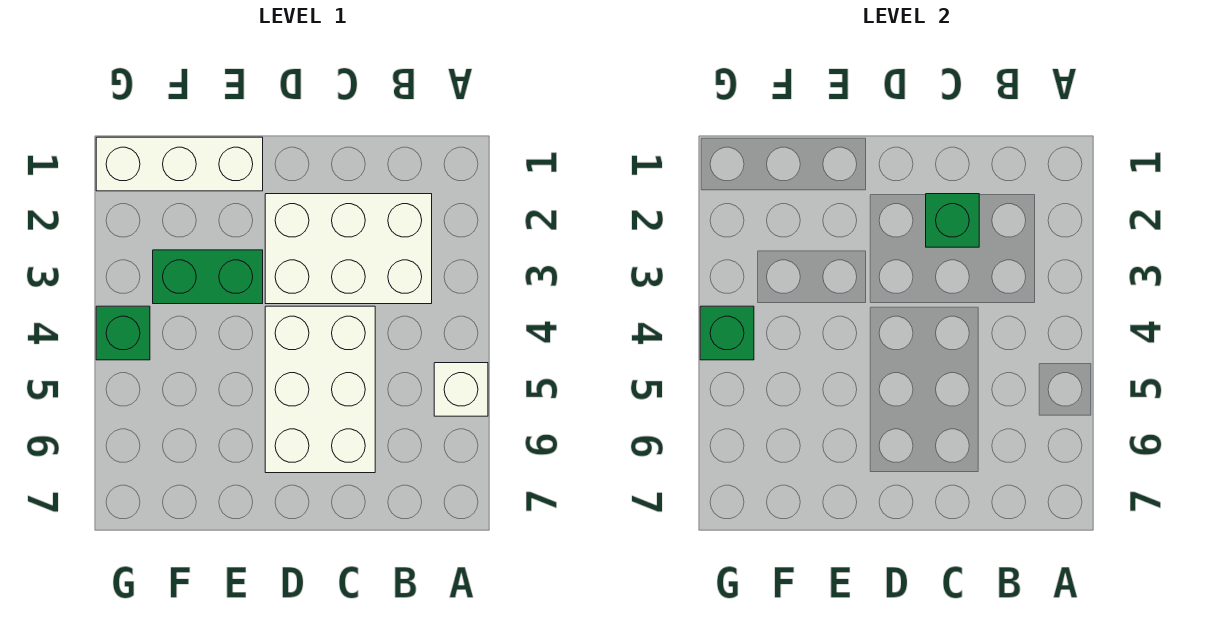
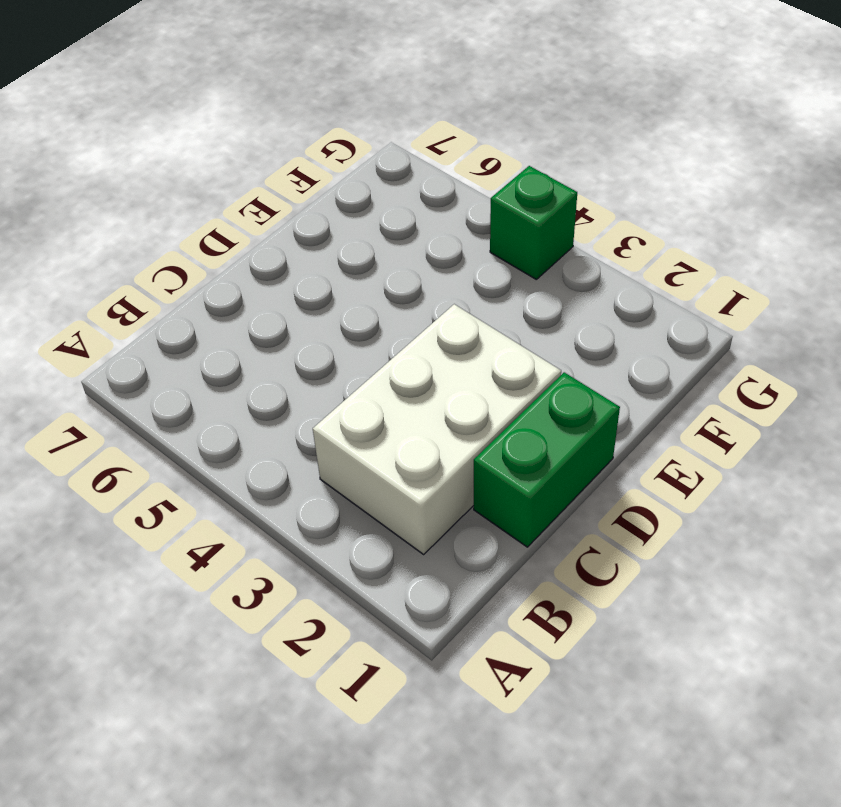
green brick C1:D1 level 1 -> green brick E3:F3 level 1
none -> white brick A5 level 1
none -> white brick C4:D6 level 1

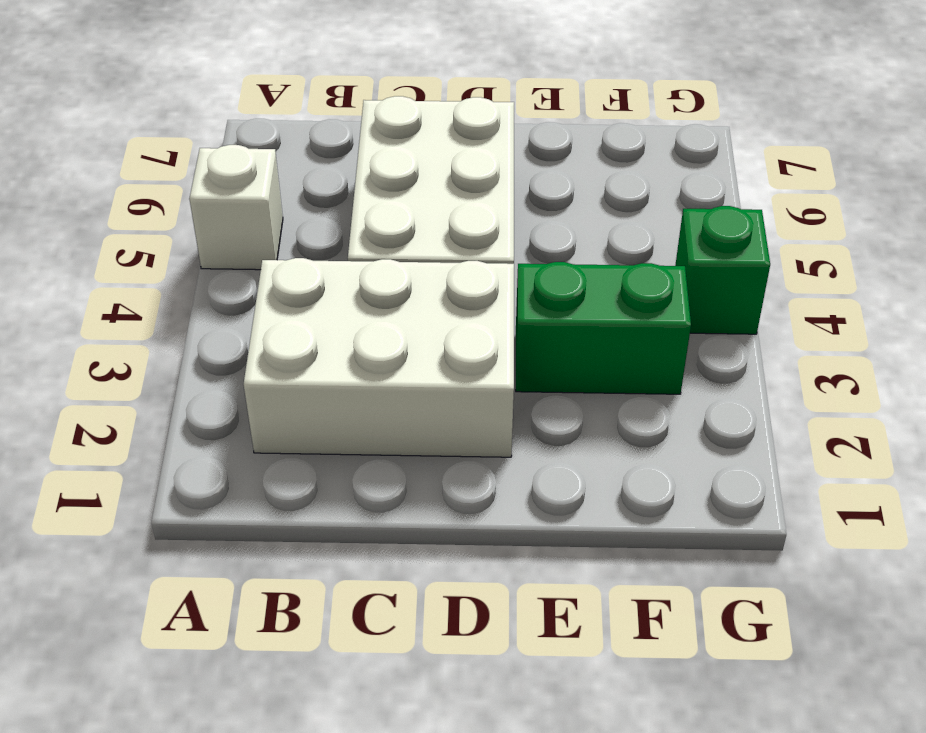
none -> white brick E1:G1 level 1
none -> green brick C2 level 2

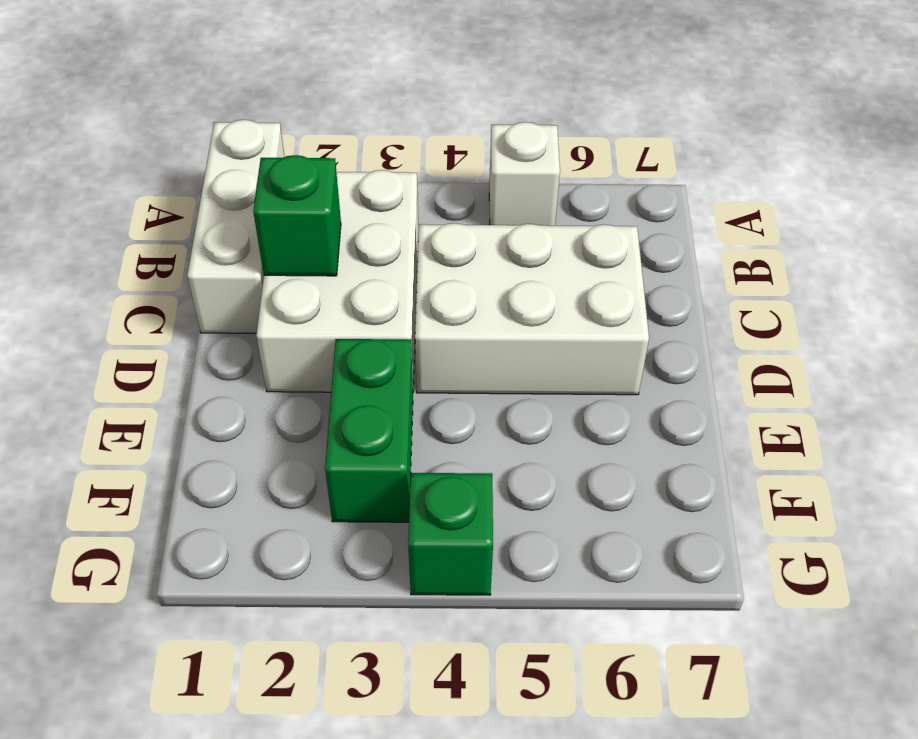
white brick A1:C1 level 1 -> white brick E1:G1 level 1
none -> green brick G4 level 2

